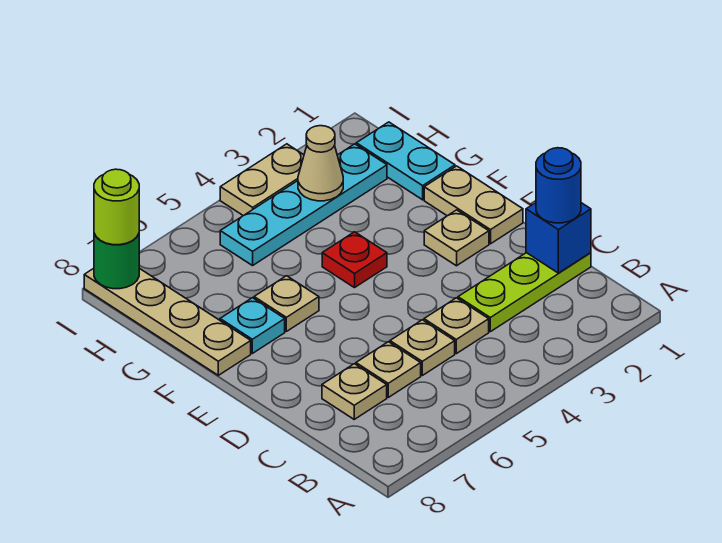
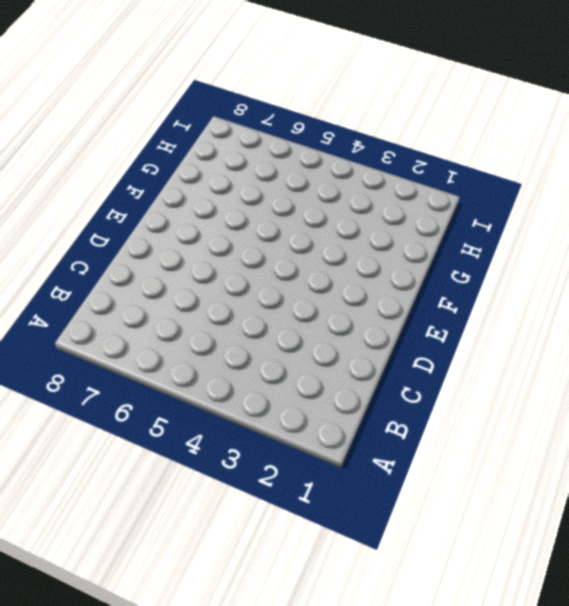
none -> lime plate C1:C3 level 1
none -> tan plate C4 level 1
none -> tan plate C5 level 1

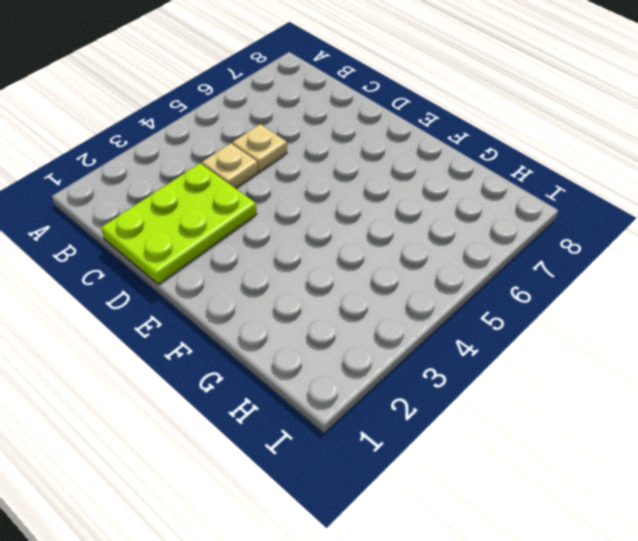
lime plate C1:D3 level 1 -> lime plate C1:C3 level 1
none -> tan plate C6 level 1
none -> tan plate C7 level 1
none -> tan plate E1:F1 level 1

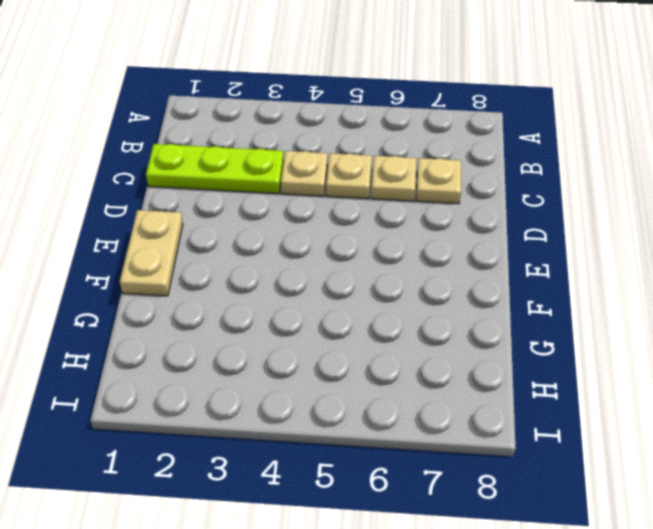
none -> tan plate E2 level 1
none -> red plate F4 level 1
none -> tan plate F6 level 1

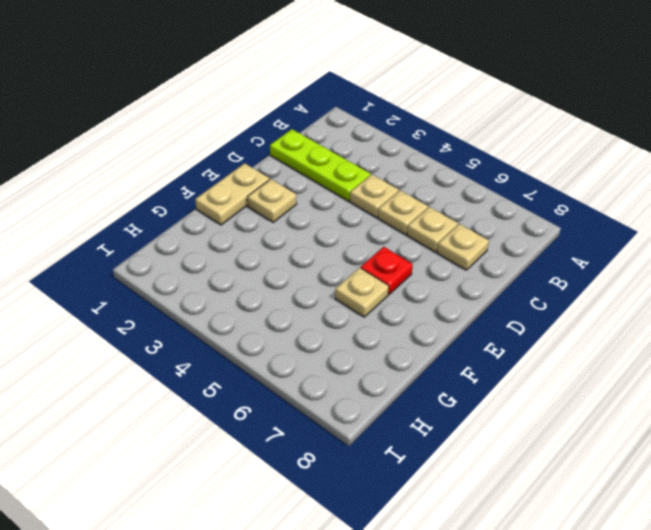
red plate E6 level 1 -> red plate F4 level 1
none -> cyan plate F7 level 1
none -> tan plate F8:I8 level 1
none -> cyan plate G1:H1 level 1

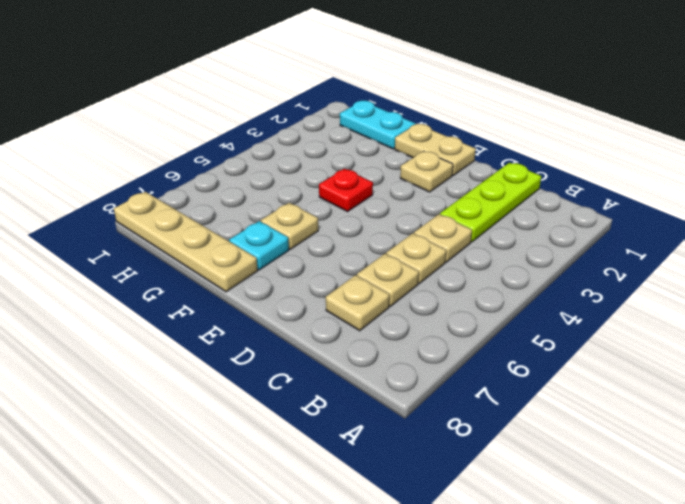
none -> cyan plate H2:H5 level 1
none -> tan plate I3:I4 level 1
none -> blue brick C1 level 2

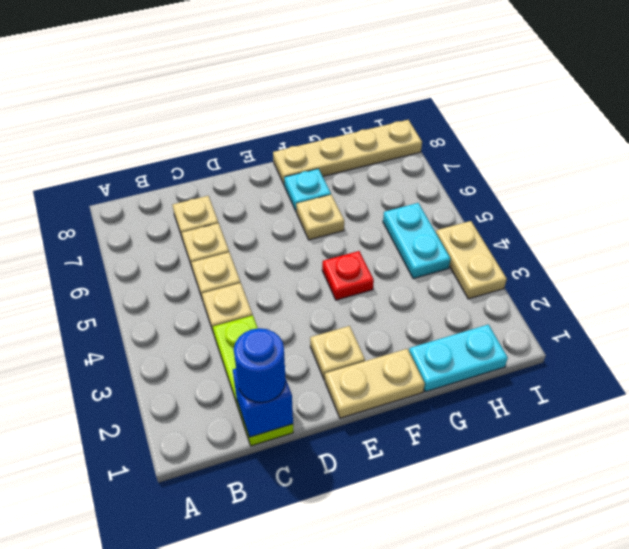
cyan plate H4:H5 level 1 -> cyan plate H2:H5 level 1
none -> tan cone H3 level 2
none -> green round brick I8 level 2
none -> lime round brick I8 level 3

